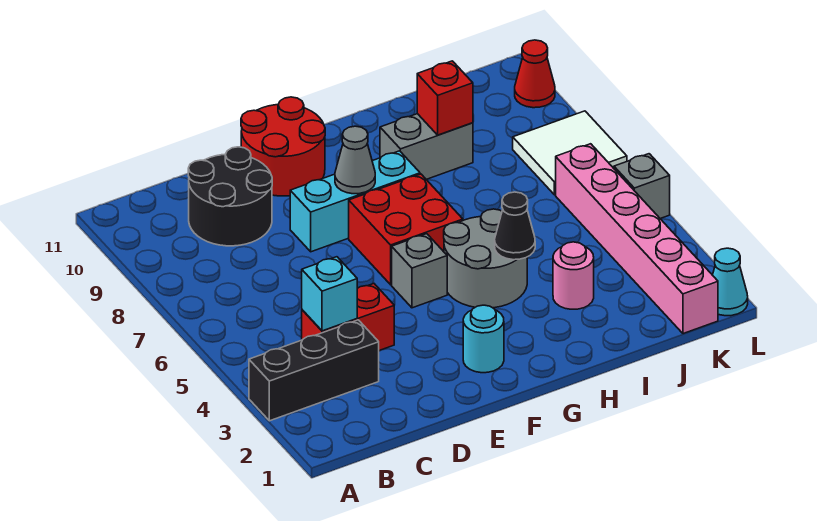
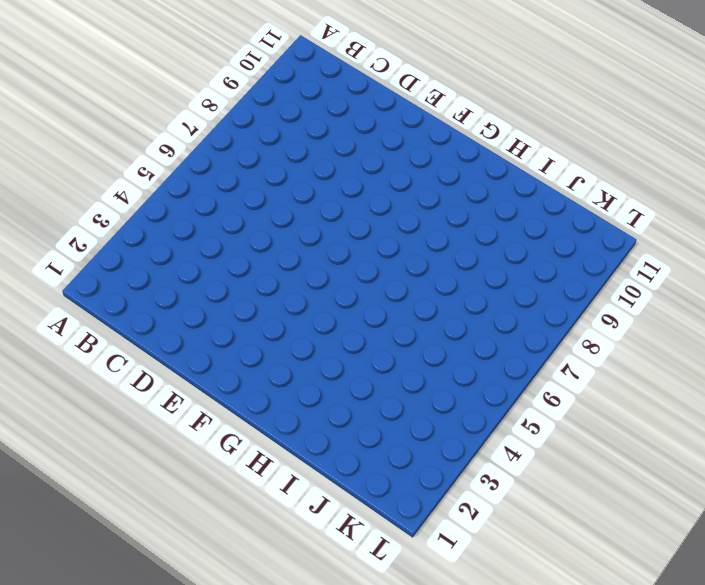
none -> black brick A3:C3 level 1
none -> red brick C4:D4 level 1
none -> black round brick C9:D10 level 1

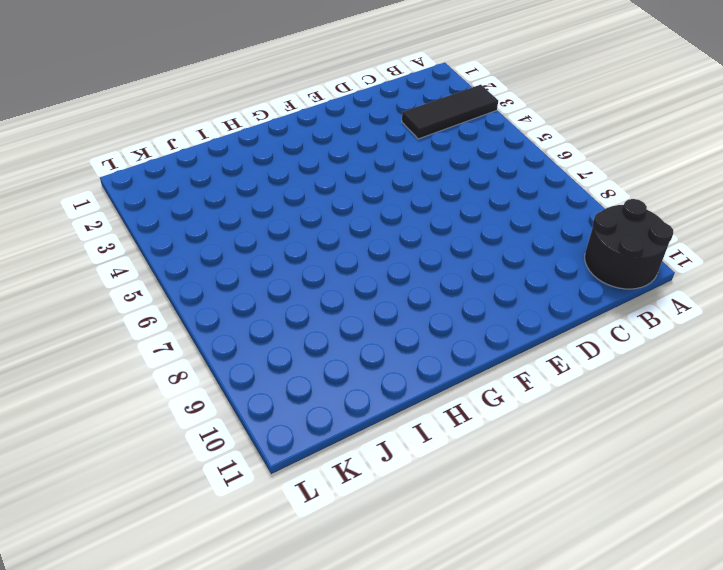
black tile A3:C3 level 1 -> black brick A3:C3 level 1
black round brick A10:B11 level 1 -> black round brick C9:D10 level 1
none -> red brick C4:D4 level 1
none -> cyan brick E8:G8 level 1
none -> red round brick E10:F11 level 1

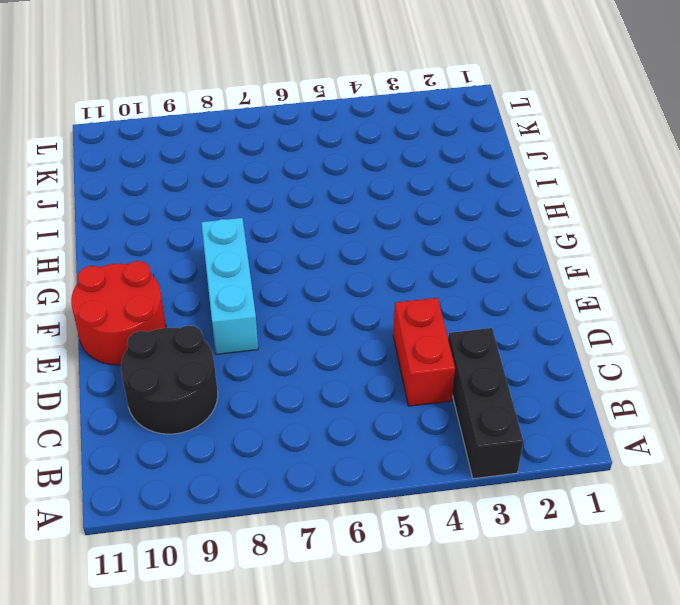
none -> cyan round brick F2 level 1
none -> grey brick F5 level 1
none -> red brick F6:G7 level 1

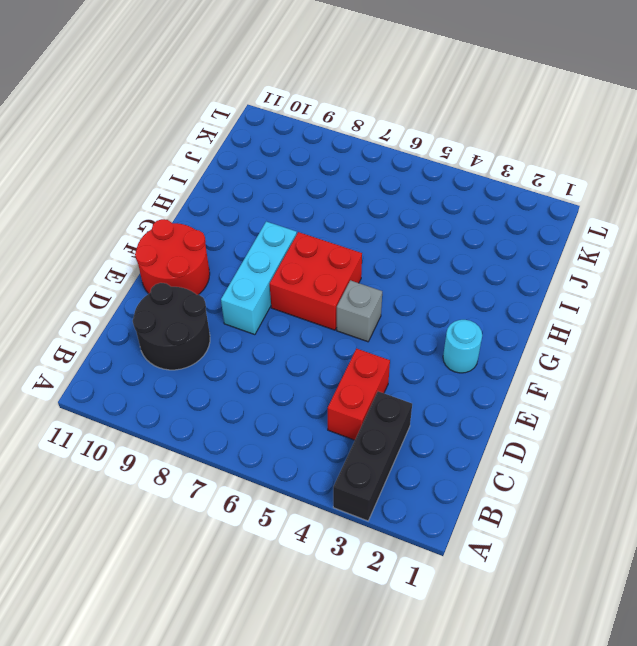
none -> grey round brick G4:H5 level 1
none -> grey brick H9:I9 level 1
none -> pink round brick I3 level 1

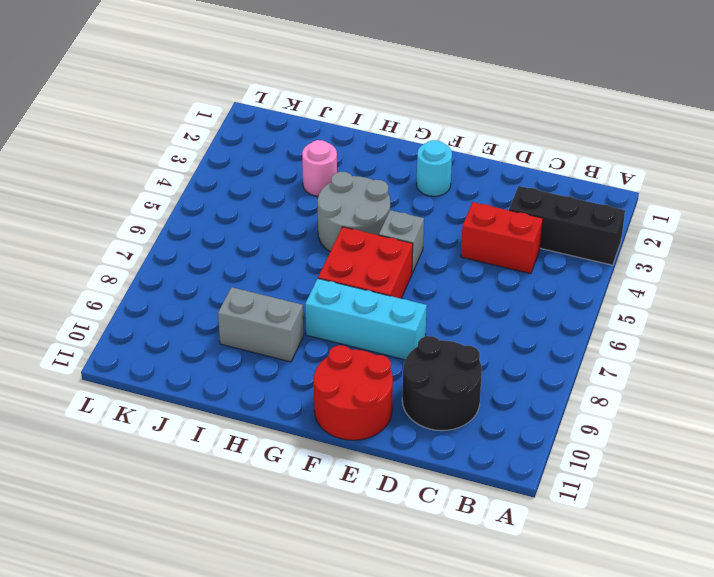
none -> pink brick K1:K6 level 1
none -> white tile K7:L8 level 1
none -> cyan cone L1 level 1

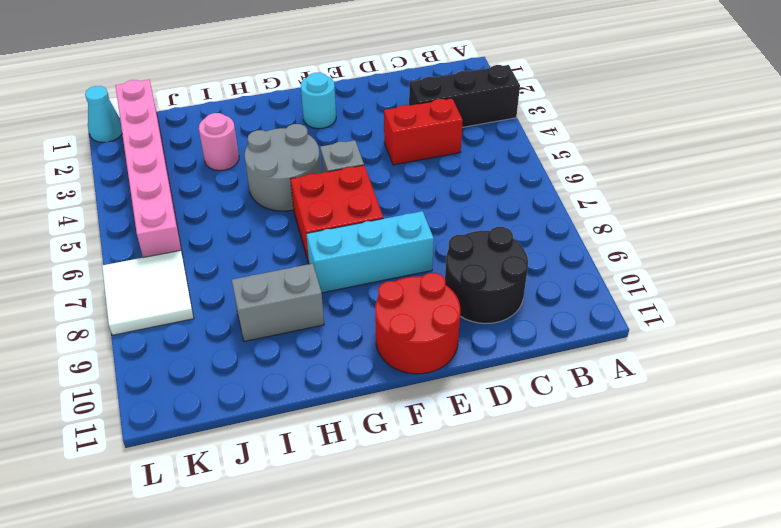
none -> grey brick L5 level 1
none -> red cone L10 level 1
none -> cyan brick C4 level 2

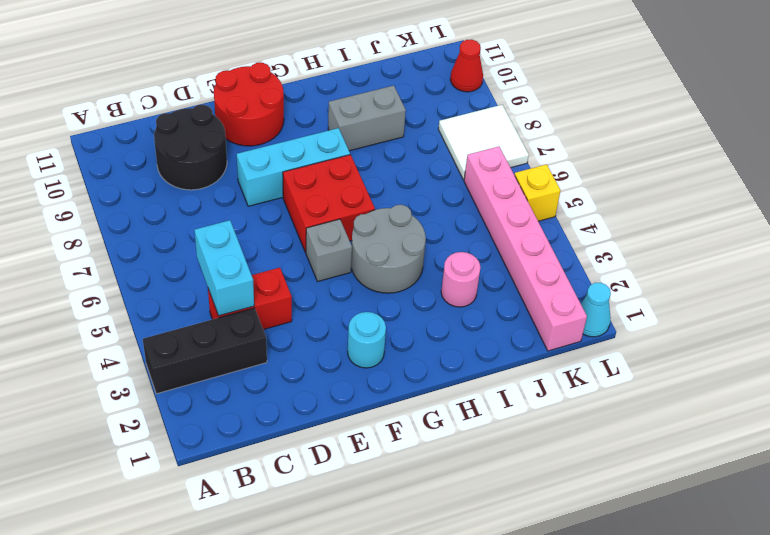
cyan brick C4:C5 level 2 -> cyan brick C4 level 2
yellow brick L5 level 1 -> grey brick L5 level 1
none -> grey cone F8 level 2
none -> black cone H4 level 2
none -> red brick I9 level 2

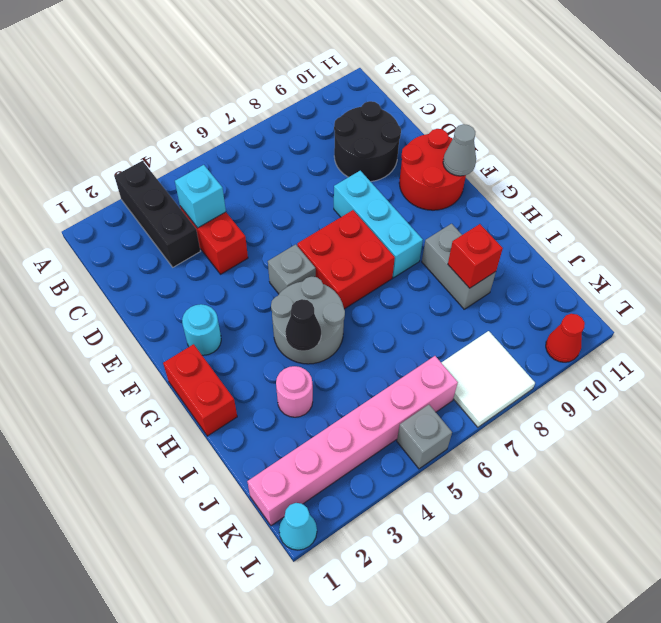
grey cone F11 level 2 -> grey cone F8 level 2
red brick G1:H1 level 1 -> none

